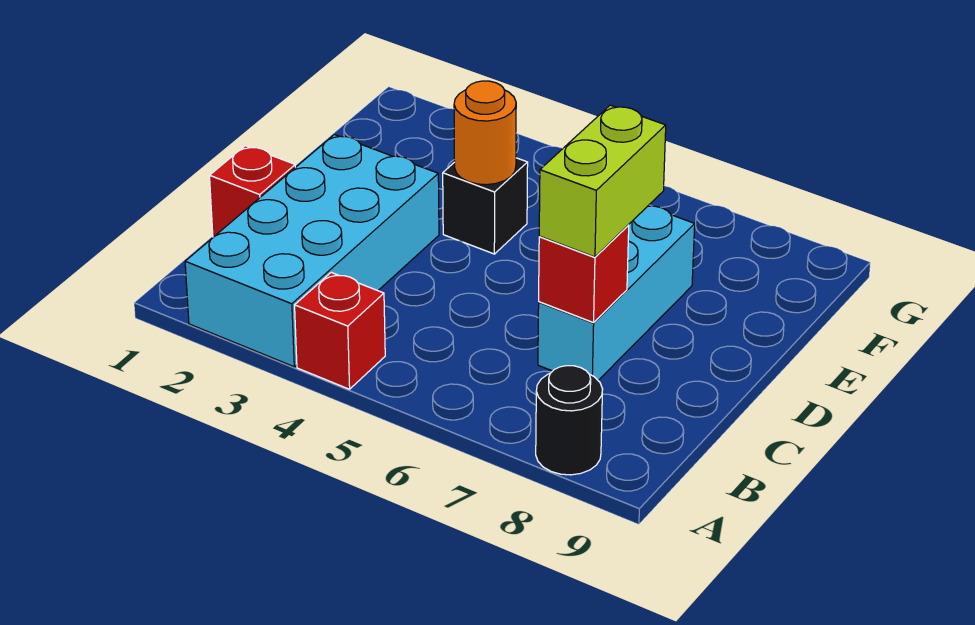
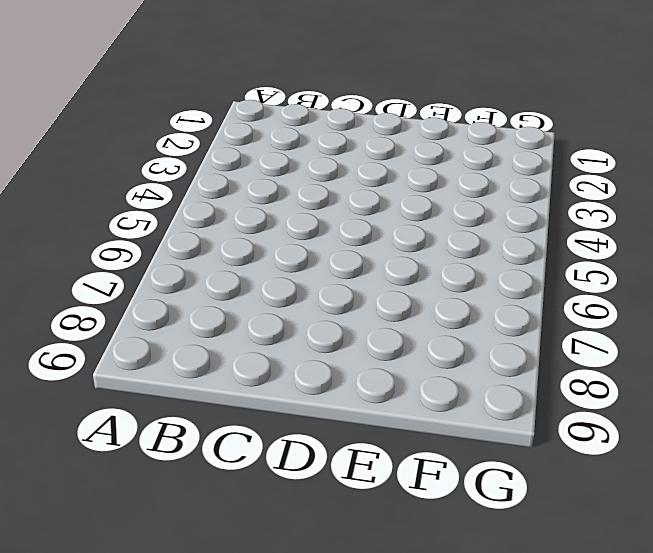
none -> cyan brick A2:D3 level 1
none -> red brick A4 level 1

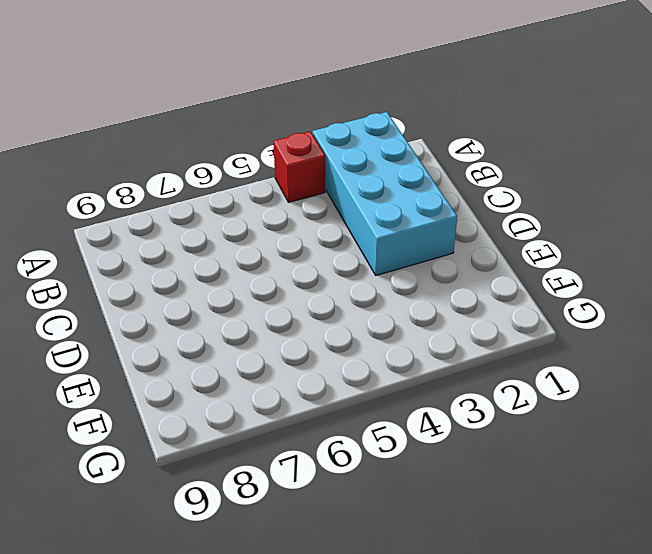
none -> black round brick A8 level 1
none -> red brick C1 level 1

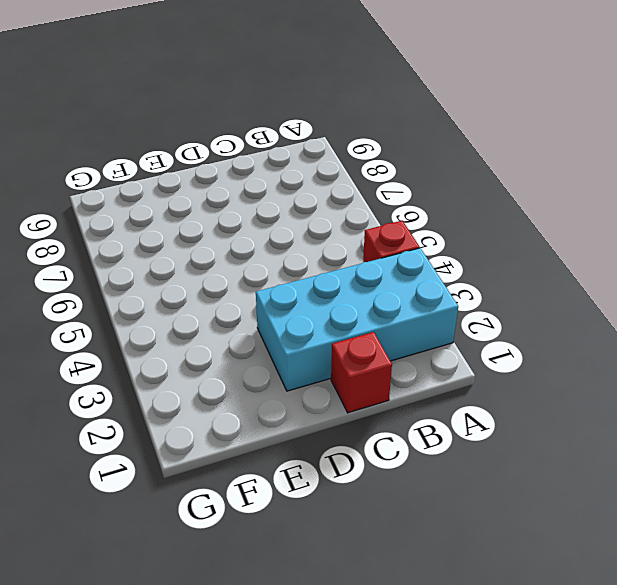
none -> black round brick A8 level 1
none -> cyan brick C7:E7 level 1

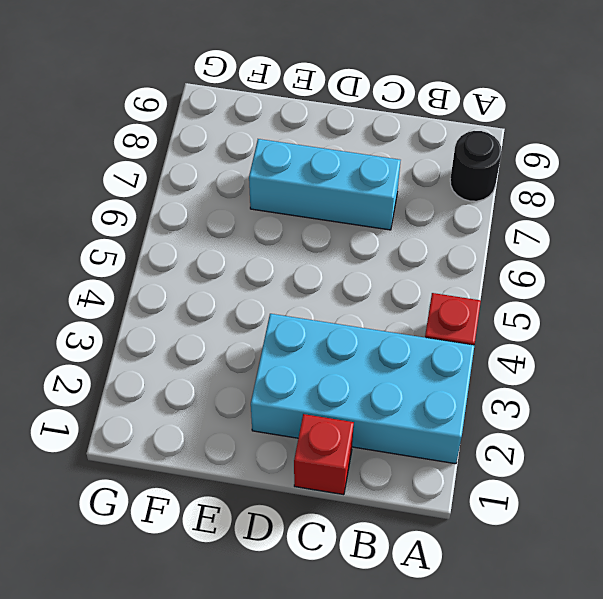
none -> black brick E4 level 1
none -> red brick C7 level 2

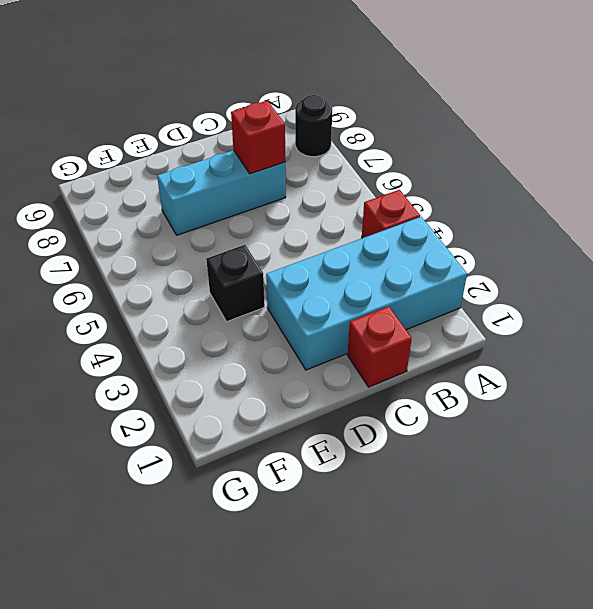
none -> orange round brick E4 level 2
none -> lime brick C7:D7 level 3

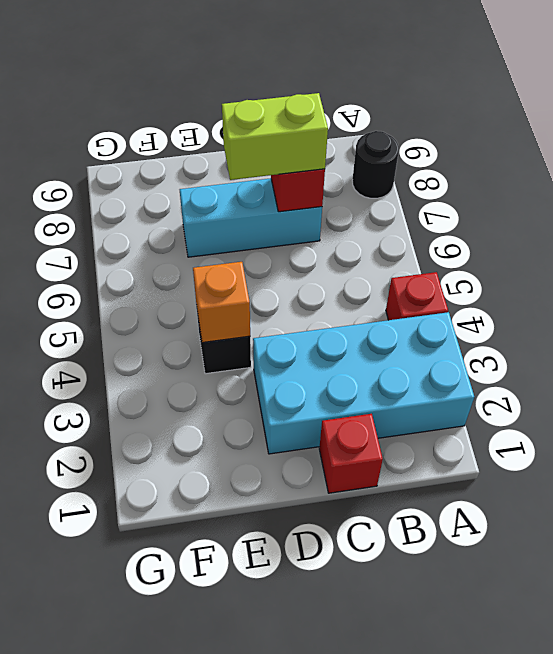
orange brick E4 level 2 -> orange round brick E4 level 2

